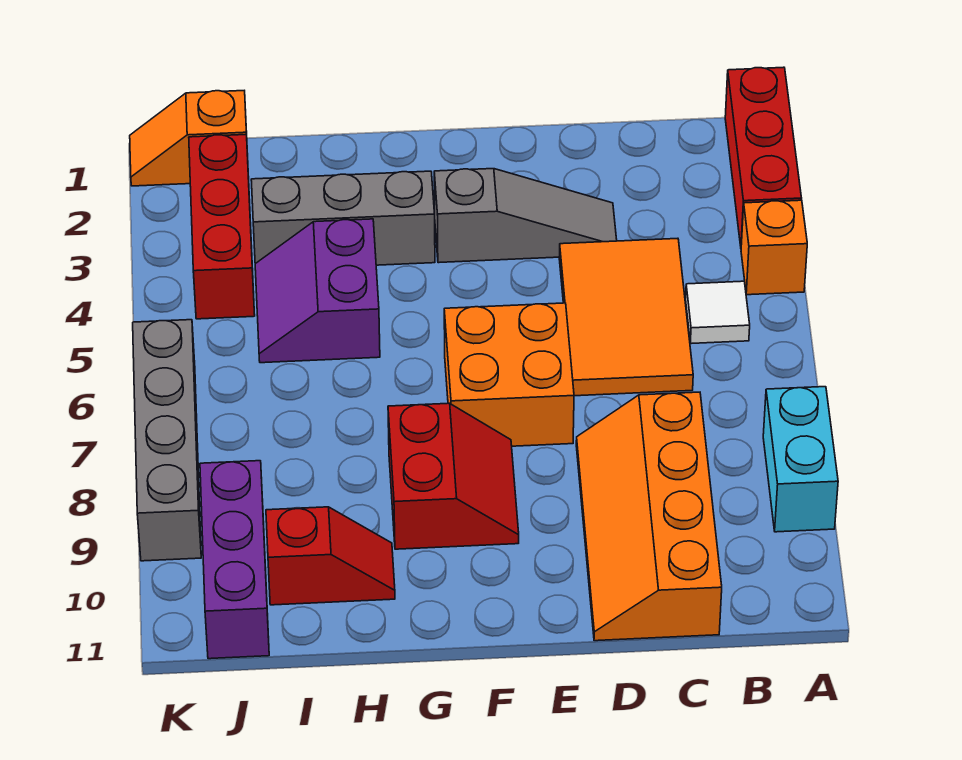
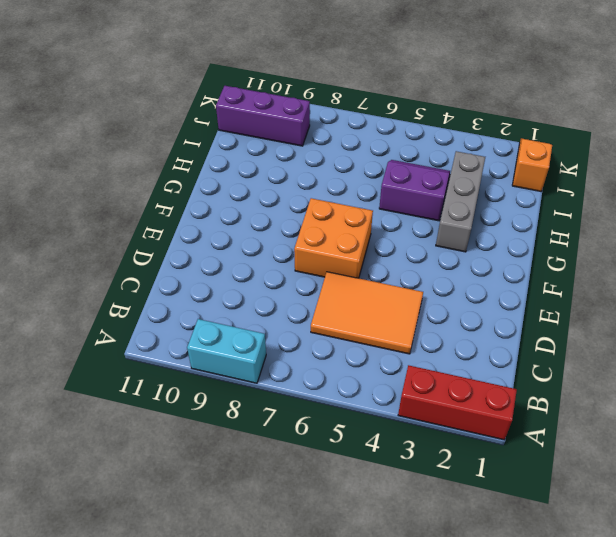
none -> orange brick A4 level 1
none -> white tile B5 level 1
none -> orange slope C8:D11 level 1 top C

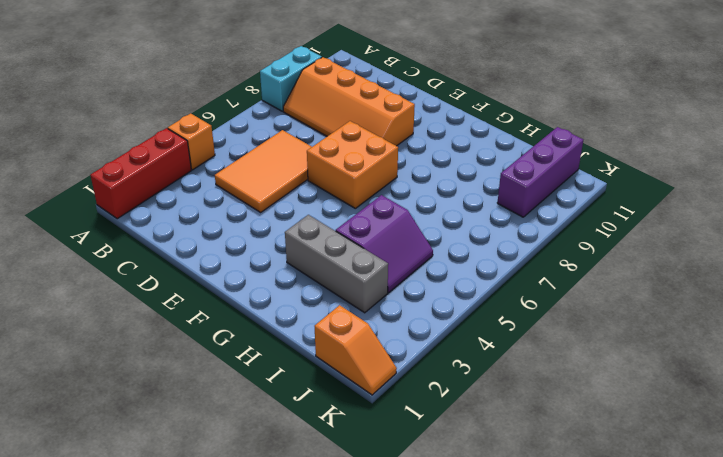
orange slope B8:E9 level 1 top 9 -> orange slope C8:D11 level 1 top C
none -> white tile B5 level 1
none -> grey slope D3:F3 level 1 top F
none -> red slope F8:G9 level 1 top G

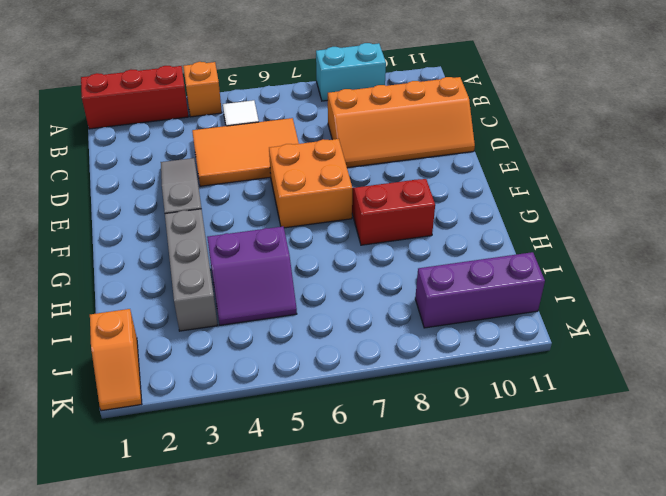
none -> red slope H10:I10 level 1 top I
none -> red brick J2:J4 level 1
none -> grey brick K6:K9 level 1

